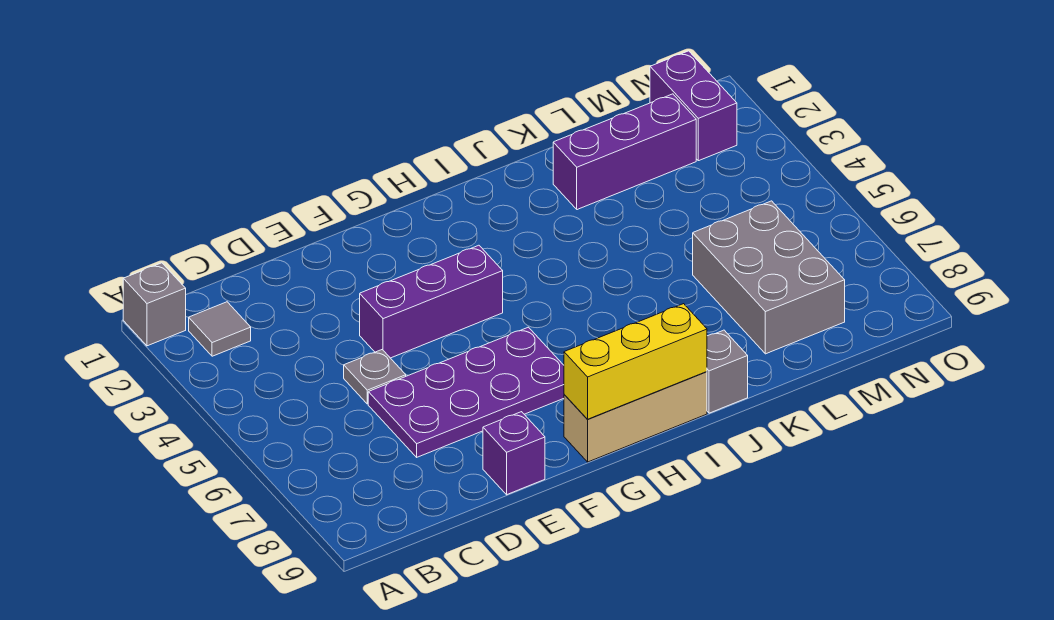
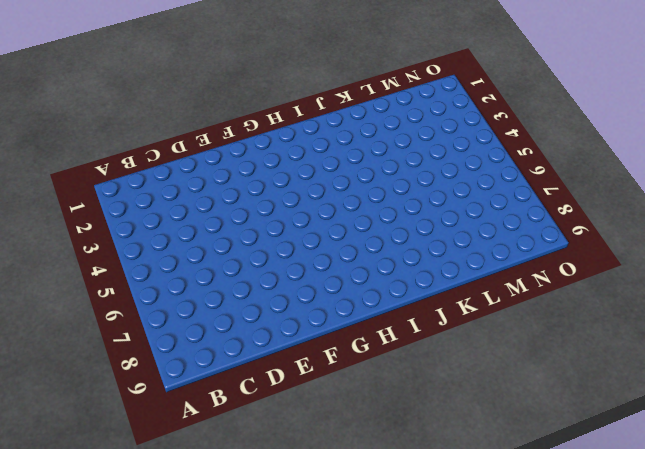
none -> grey brick A1 level 1
none -> grey tile B2 level 1
none -> grey plate D5 level 1

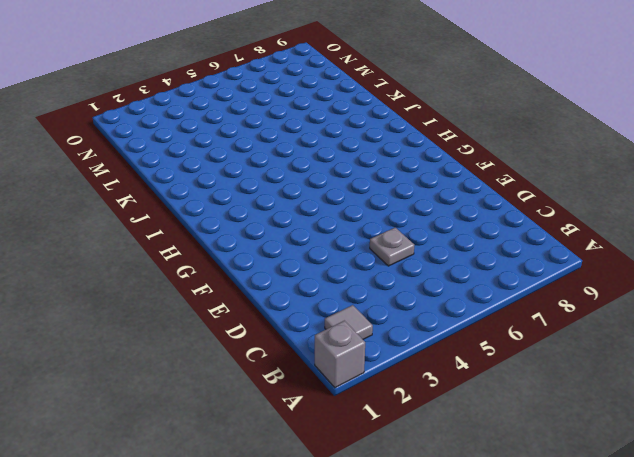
none -> purple plate D6:G7 level 1
none -> purple brick E4:G4 level 1
none -> purple brick E9 level 1

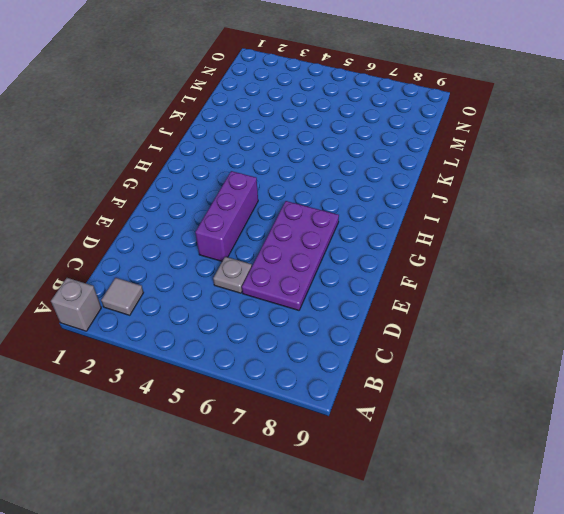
none -> purple brick E9 level 1
none -> tan brick G9:I9 level 1
none -> grey brick J9 level 1

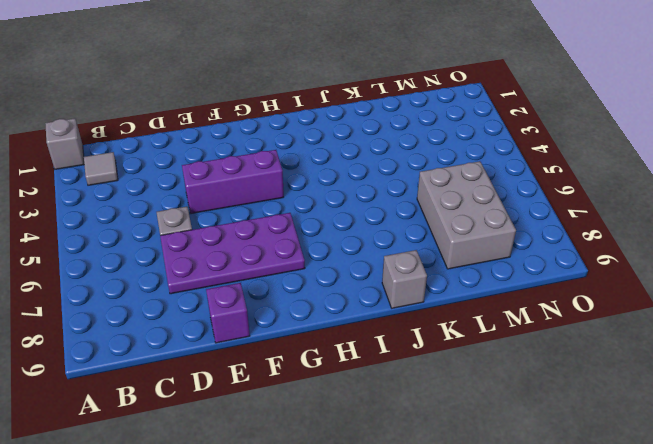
none -> tan brick G9:I9 level 1
none -> purple brick K2:M2 level 1
none -> purple brick N1:N2 level 1

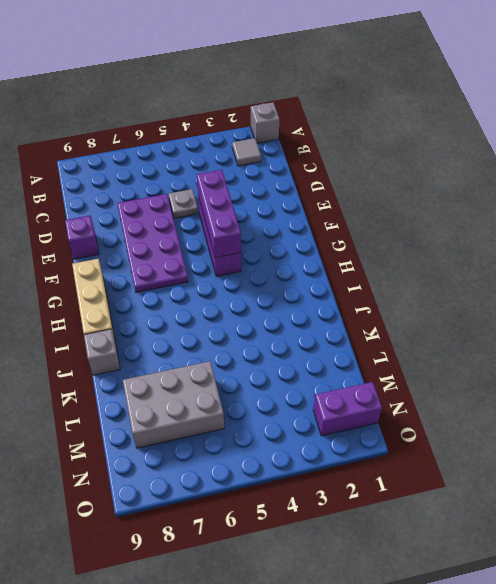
purple brick E4:G4 level 2 -> purple brick K2:M2 level 1
none -> yellow brick G9:I9 level 2

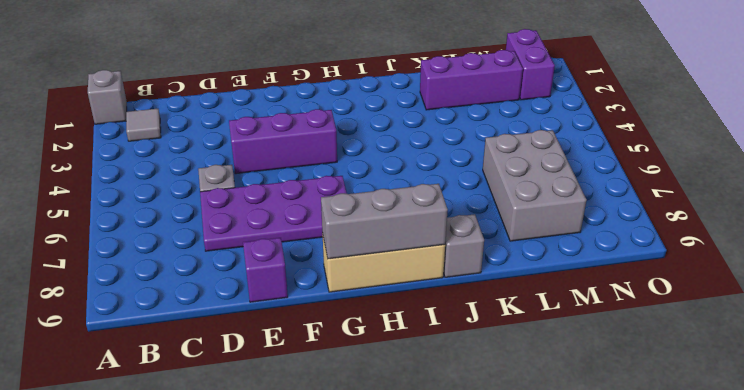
grey brick G9:I9 level 2 -> yellow brick G9:I9 level 2

